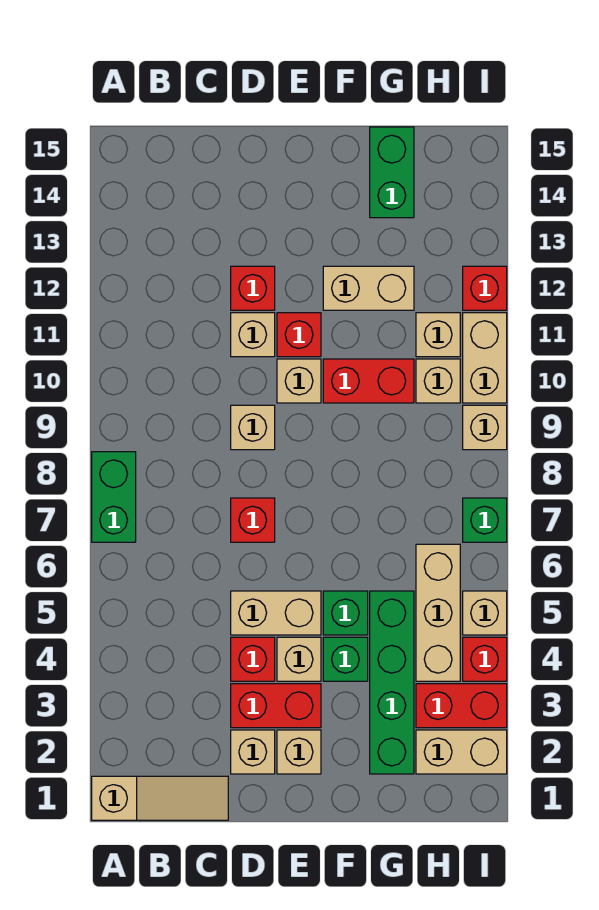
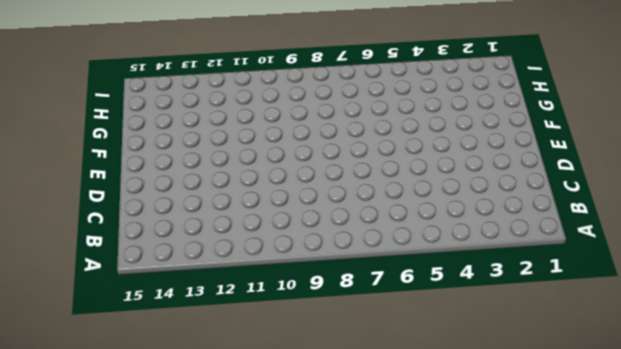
none -> tan slope A1:C1 level 1 top A
none -> green brick A7:A8 level 1
none -> tan brick D2 level 1
none -> red brick D3:E3 level 1

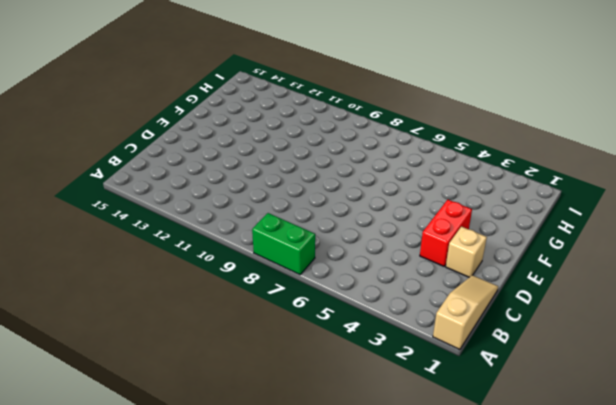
none -> red brick D4 level 1
none -> tan brick D5:E5 level 1
none -> red brick D7 level 1
none -> tan brick D9 level 1

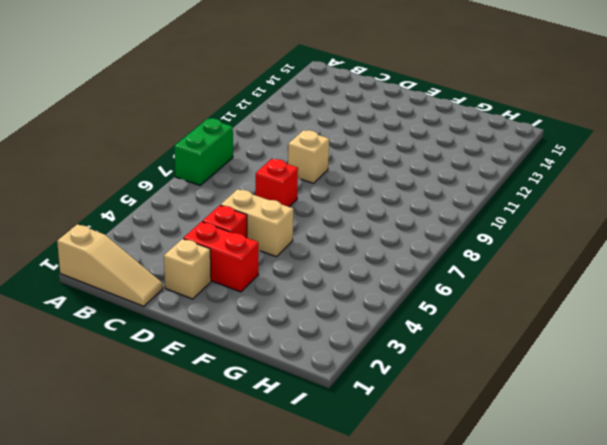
none -> tan brick D11 level 1
none -> red brick D12 level 1
none -> tan brick E2 level 1
none -> tan brick E4 level 1

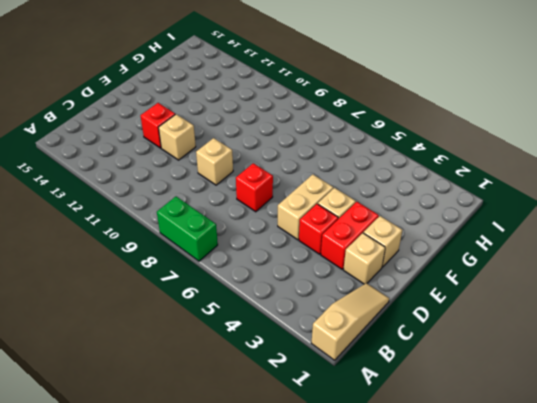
none -> tan brick E10 level 1
none -> red brick E11 level 1
none -> green brick F4 level 1
none -> green brick F5 level 1

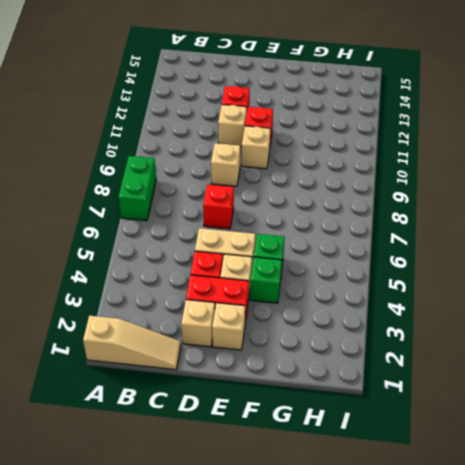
none -> red brick F10:G10 level 1
none -> tan brick F12:G12 level 1
none -> green brick G2:G5 level 1
none -> green brick G14:G15 level 1

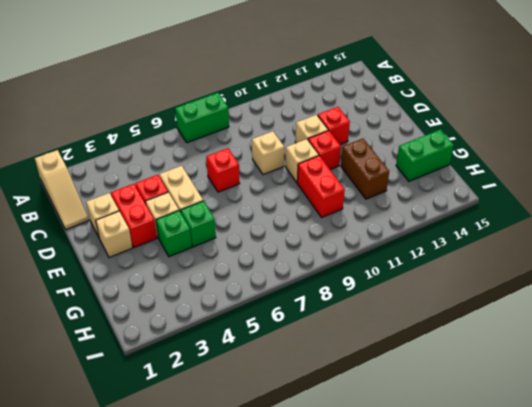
brown brick F12:G12 level 1 -> tan brick F12:G12 level 1
none -> green brick G2:G5 level 1
none -> tan brick H2:I2 level 1
none -> red brick H3:I3 level 1
none -> tan brick H4:H6 level 1

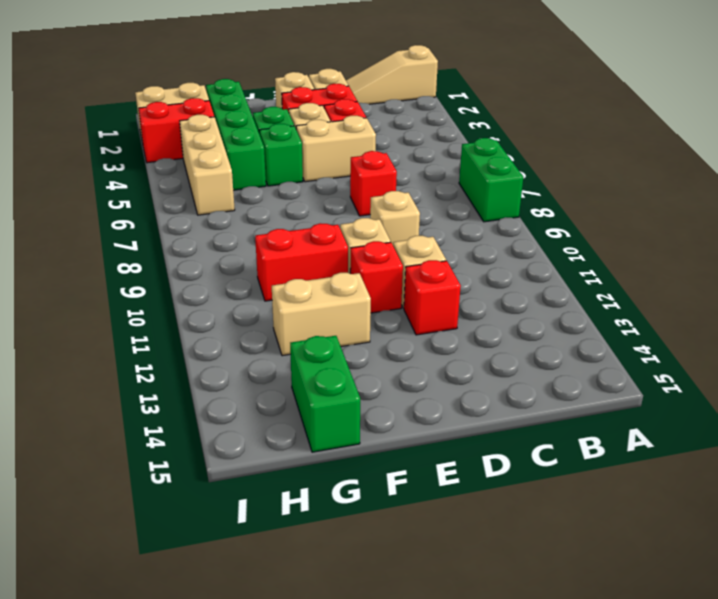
none -> tan brick H10 level 1
none -> tan brick H11 level 1
none -> red brick I4 level 1
none -> tan brick I5 level 1

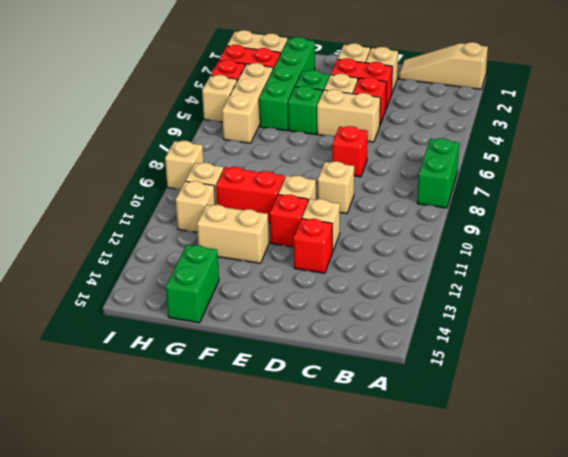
none -> green brick I7 level 1
none -> tan brick I10:I11 level 1
none -> red brick I12 level 1

